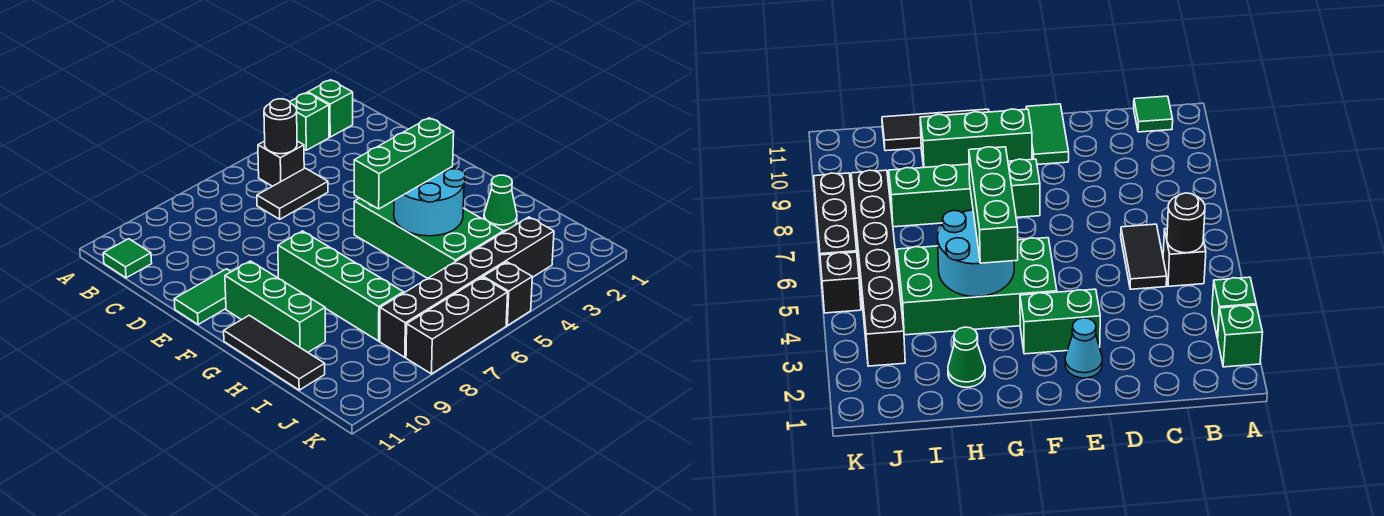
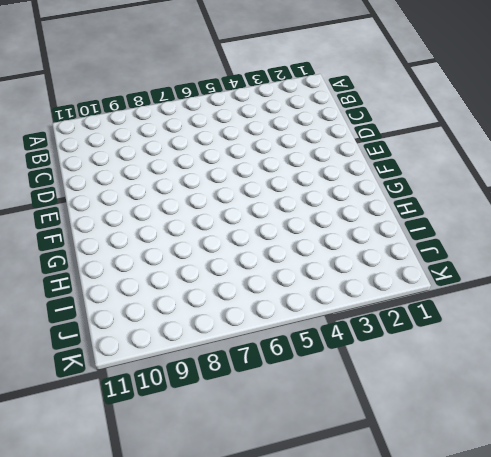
none -> green brick A2 level 1
none -> green brick A3 level 1
none -> black brick B5 level 1

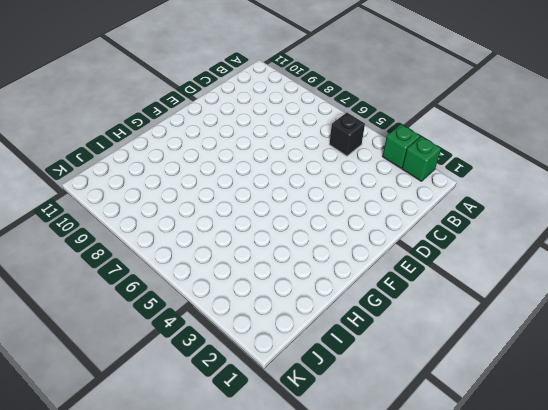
none -> green tile B11 level 1
none -> black tile C5:C6 level 1
none -> cyan cone E2 level 1

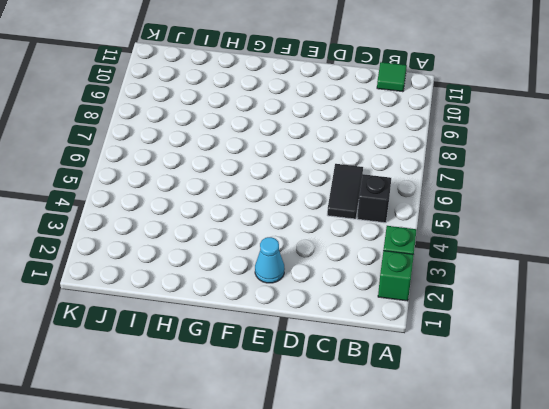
none -> green brick E3:F3 level 1
none -> green tile E10:E11 level 1
none -> green brick F4:I5 level 1

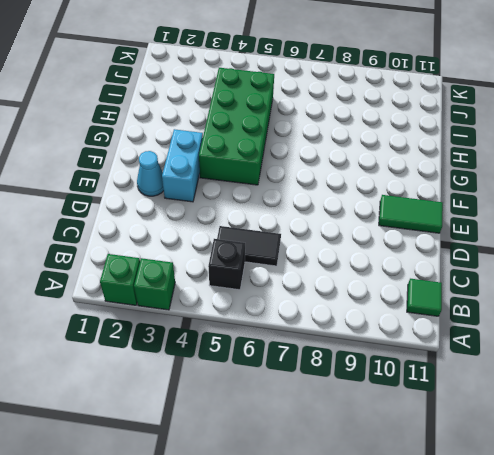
cyan brick E3:F3 level 1 -> green brick E3:F3 level 1
none -> green brick F8:I8 level 1
none -> green brick F10:H10 level 1
none -> black tile G11:I11 level 1

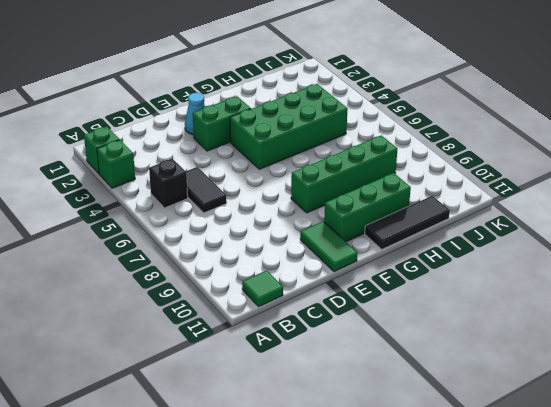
none -> green cone H2 level 1
none -> black brick J3:J8 level 1
none -> black brick K5 level 1

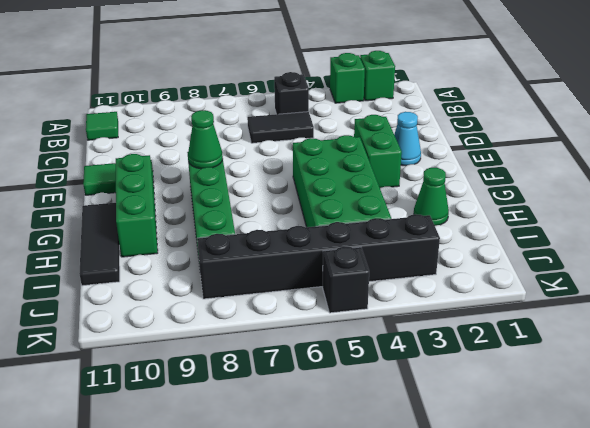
green cone F8 level 2 -> none
none -> black brick K6:K8 level 1
none -> black round brick B5 level 2
none -> cyan round brick G4:H5 level 2

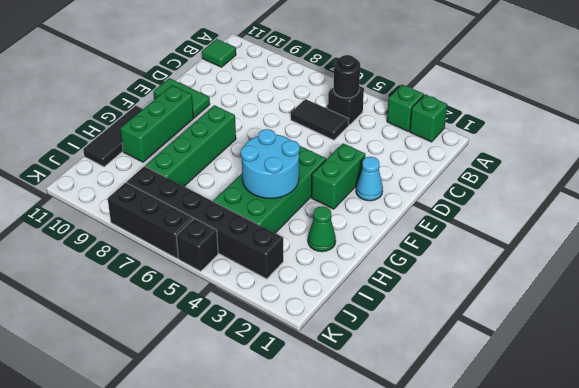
none -> green brick G4:G6 level 3

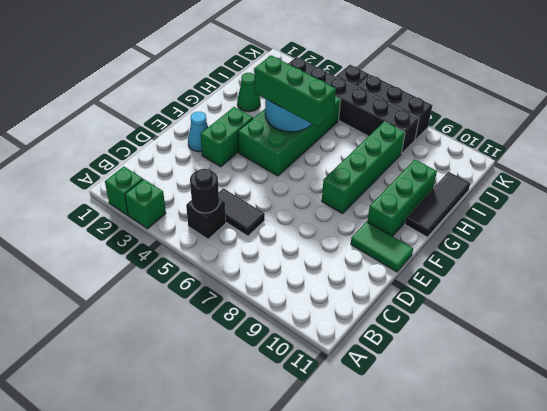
none -> green tile B11 level 1

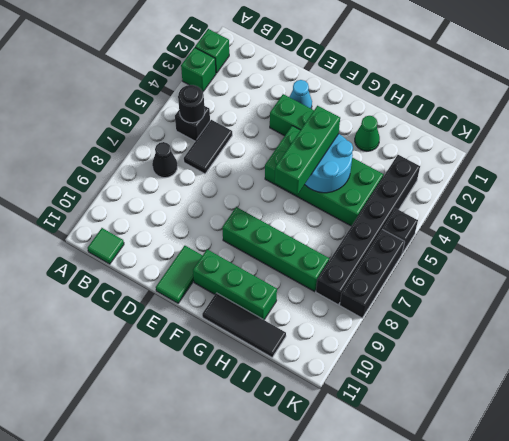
black cone B7 level 1 -> none

